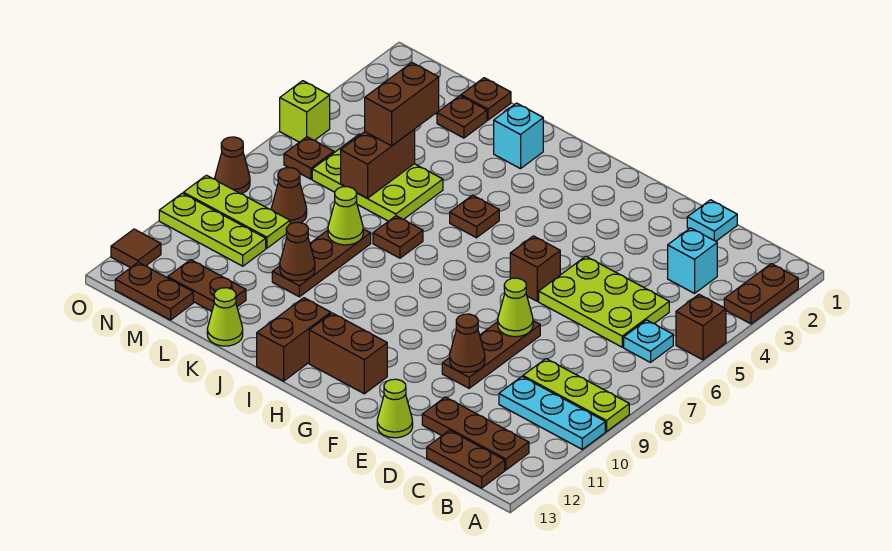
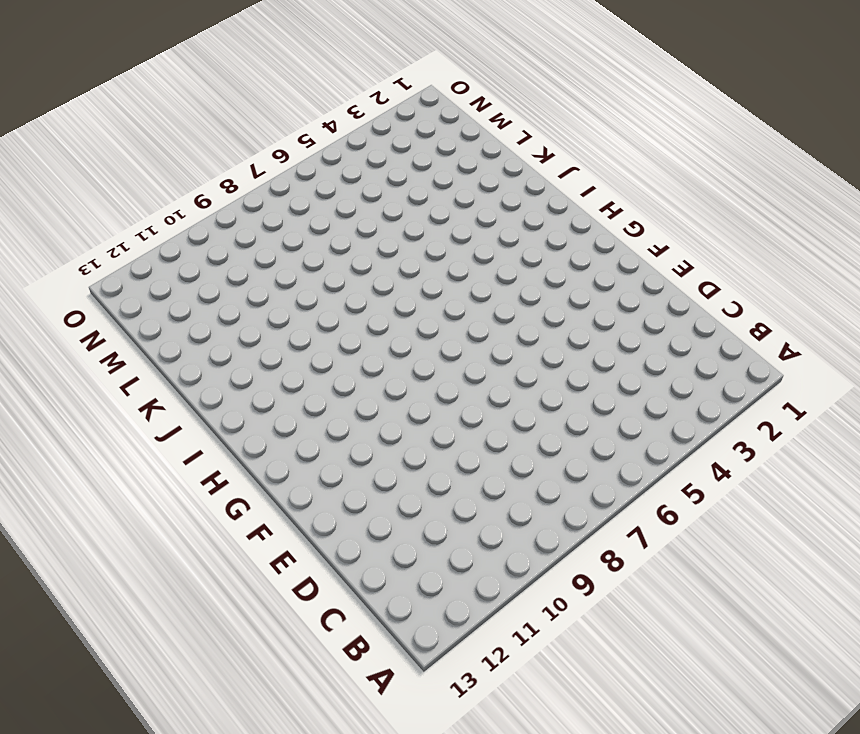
none -> brown plate A2:A3 level 1
none -> brown brick A5 level 1
none -> lime plate A9:C9 level 1
none -> cyan plate A10:C10 level 1

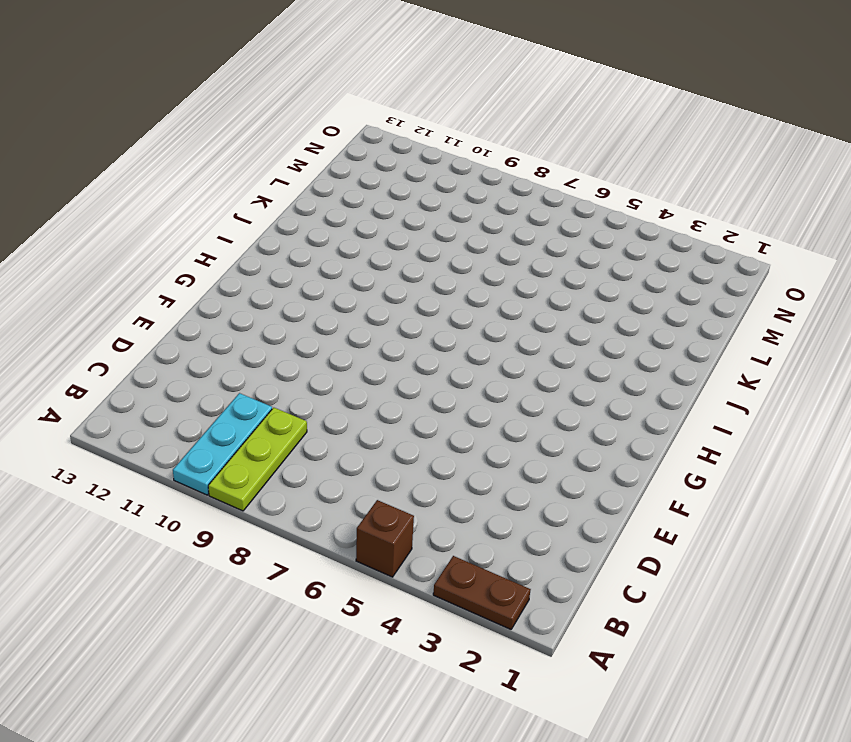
none -> cyan plate B6 level 1
none -> brown plate B12:D12 level 1
none -> brown plate B13:C13 level 1
none -> cyan brick C3 level 1

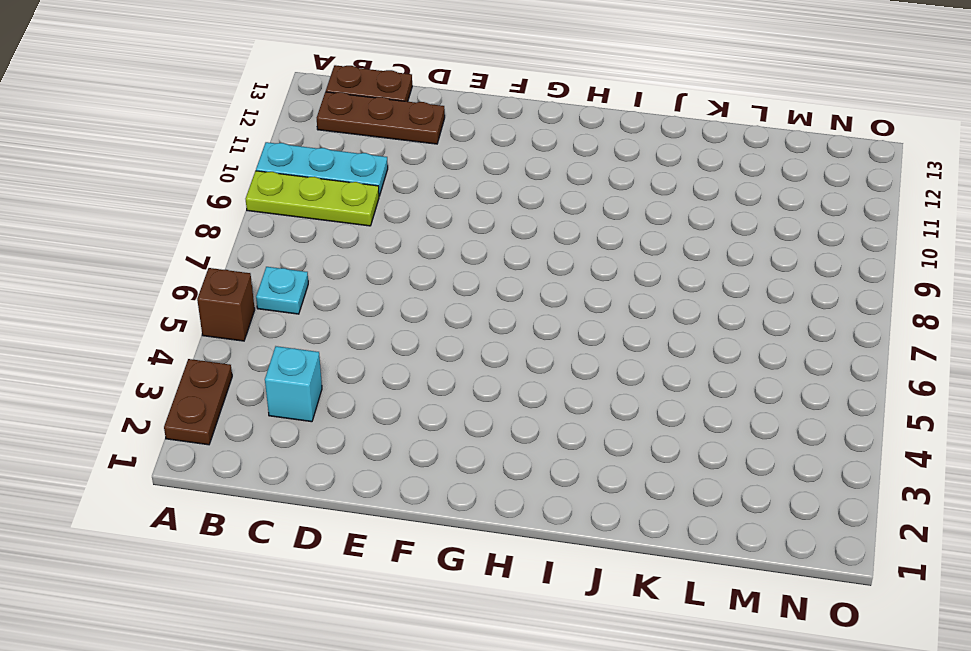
none -> lime plate C5:E6 level 1
none -> cyan plate D1 level 1
none -> brown plate E8:E10 level 1
none -> lime cone E13 level 1

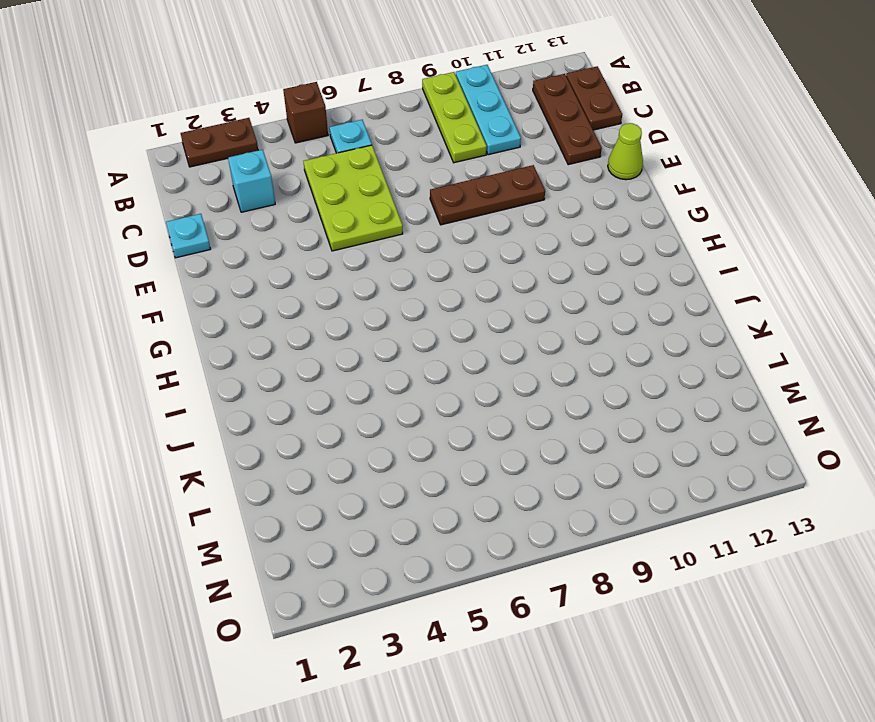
none -> brown brick F6 level 1
none -> brown brick G12:H12 level 1
none -> brown plate I5 level 1
none -> brown brick I12:I13 level 1

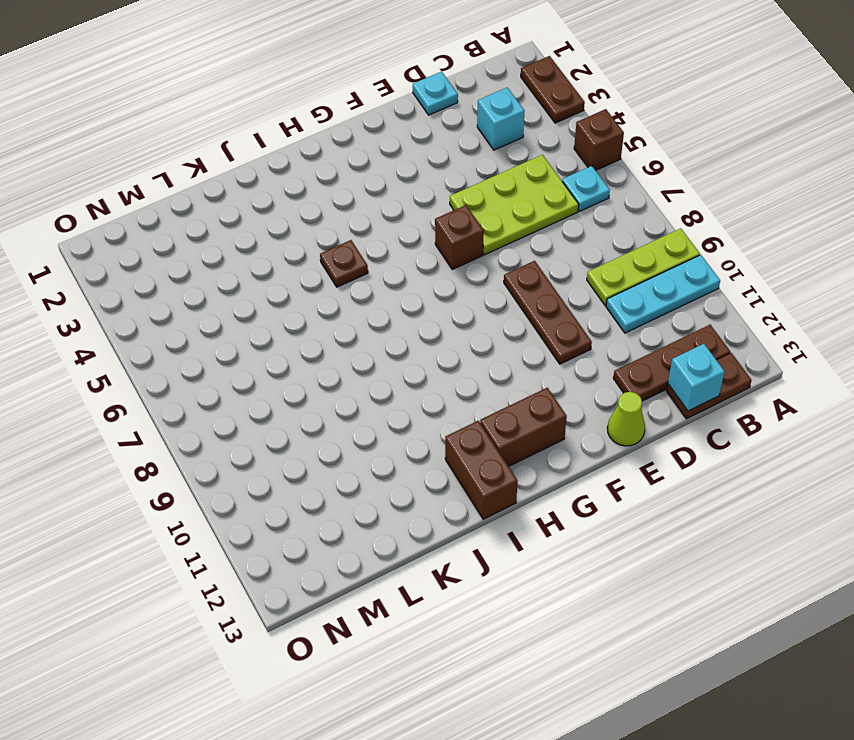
cyan brick C13 level 2 -> cyan brick J2 level 1
none -> brown plate J7 level 1
none -> lime plate K5:M6 level 1
none -> brown plate K8:K10 level 1
none -> lime cone K13 level 1

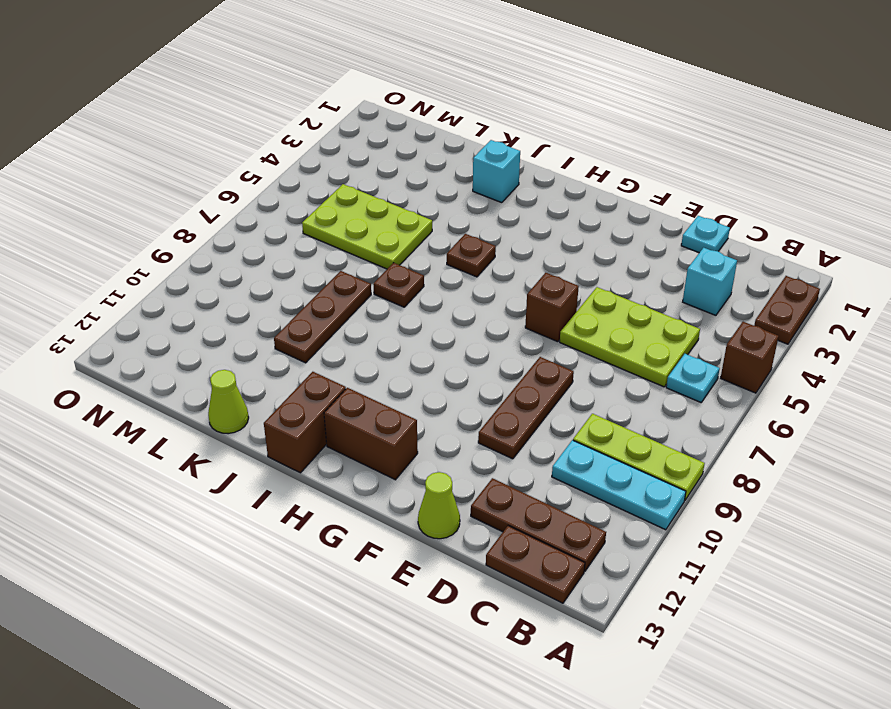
none -> brown plate L1 level 1
none -> brown plate L2 level 1
none -> brown plate L12:M12 level 1
none -> brown cone M8 level 1

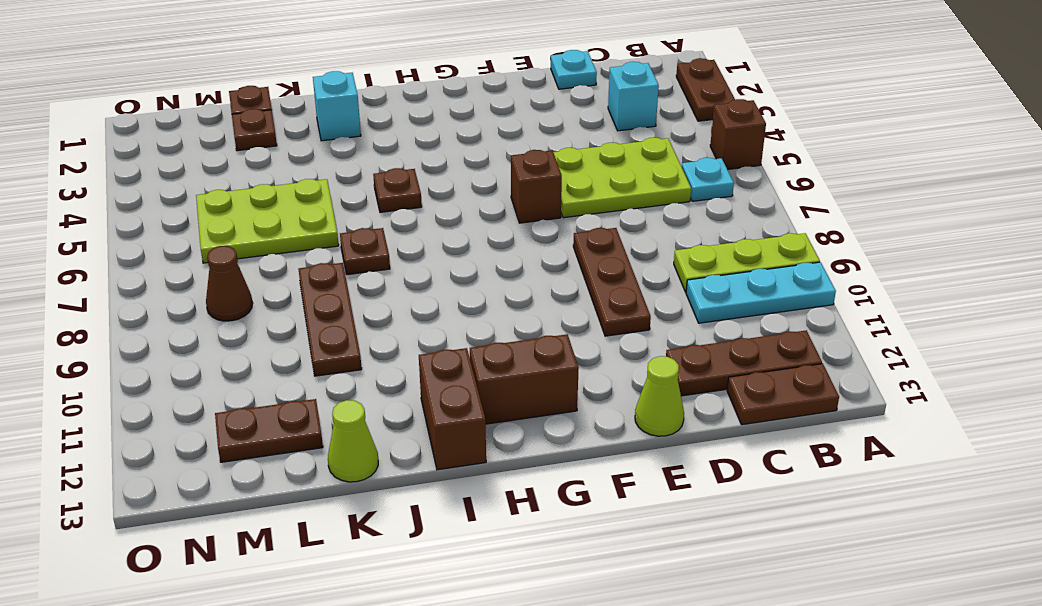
none -> lime plate M9:O9 level 1
none -> lime plate M10:O10 level 1
none -> brown plate M13:N13 level 1
none -> brown plate N6 level 1

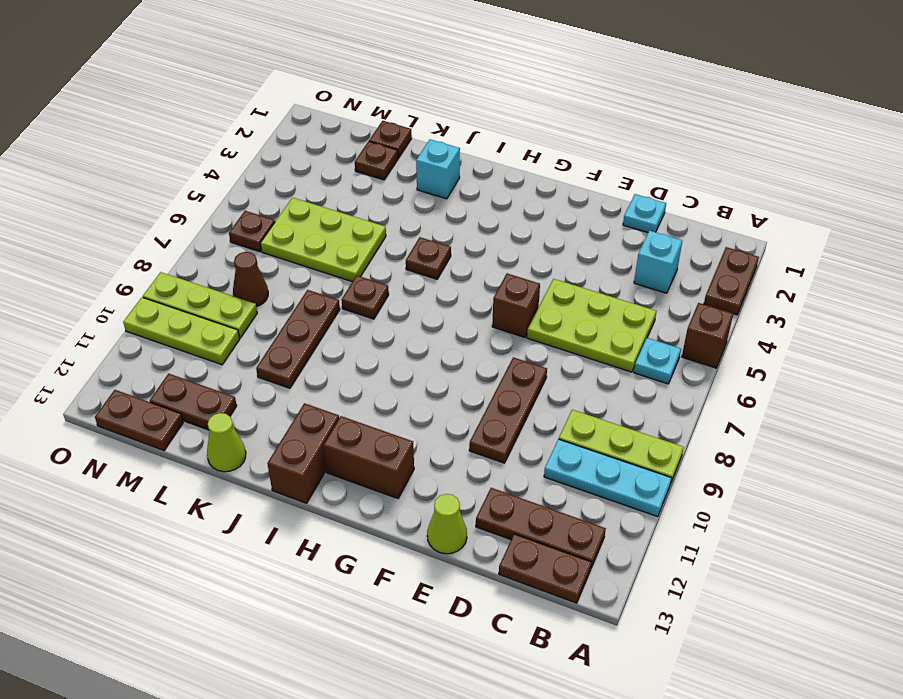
none -> lime brick O5 level 1
none -> brown cone O8 level 1
none -> brown tile O12 level 1
none -> lime cone E8 level 2

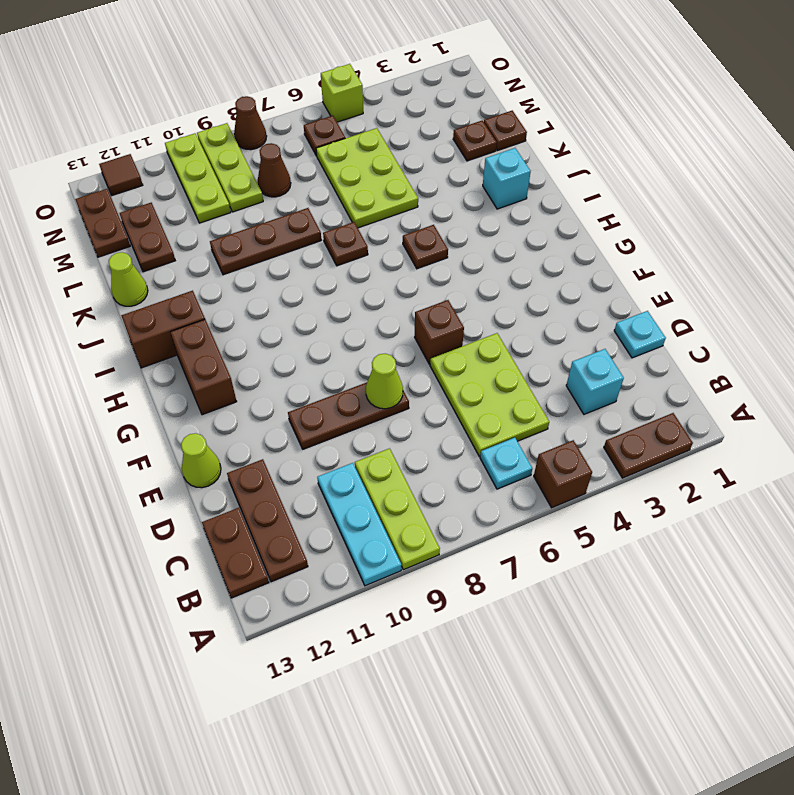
none -> brown cone E10 level 2
none -> lime cone K8 level 2
none -> brown cone K10 level 2
none -> brown brick L5:L6 level 2

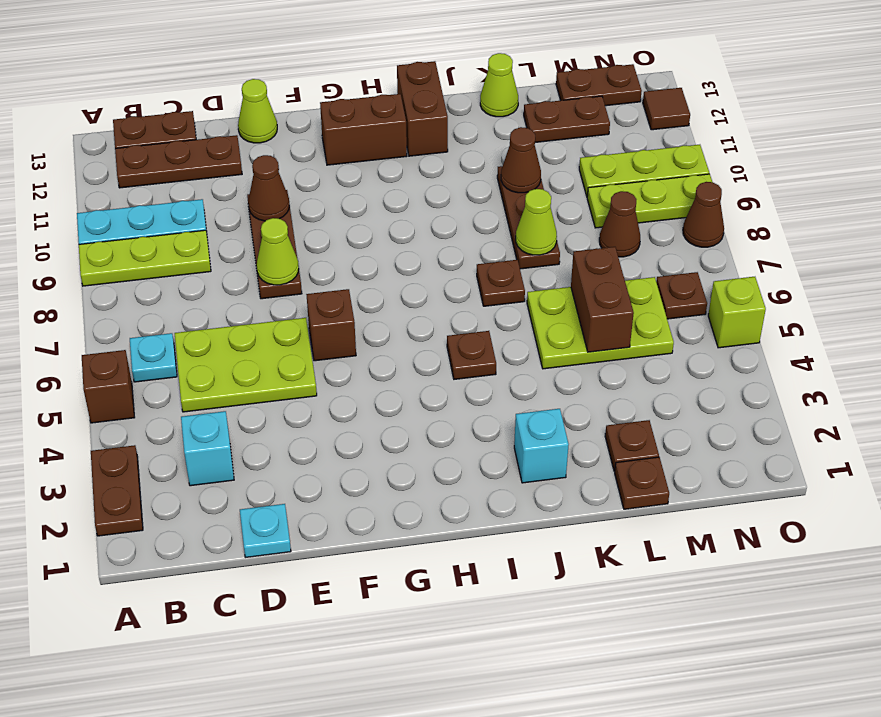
none -> brown brick L4:L5 level 3

